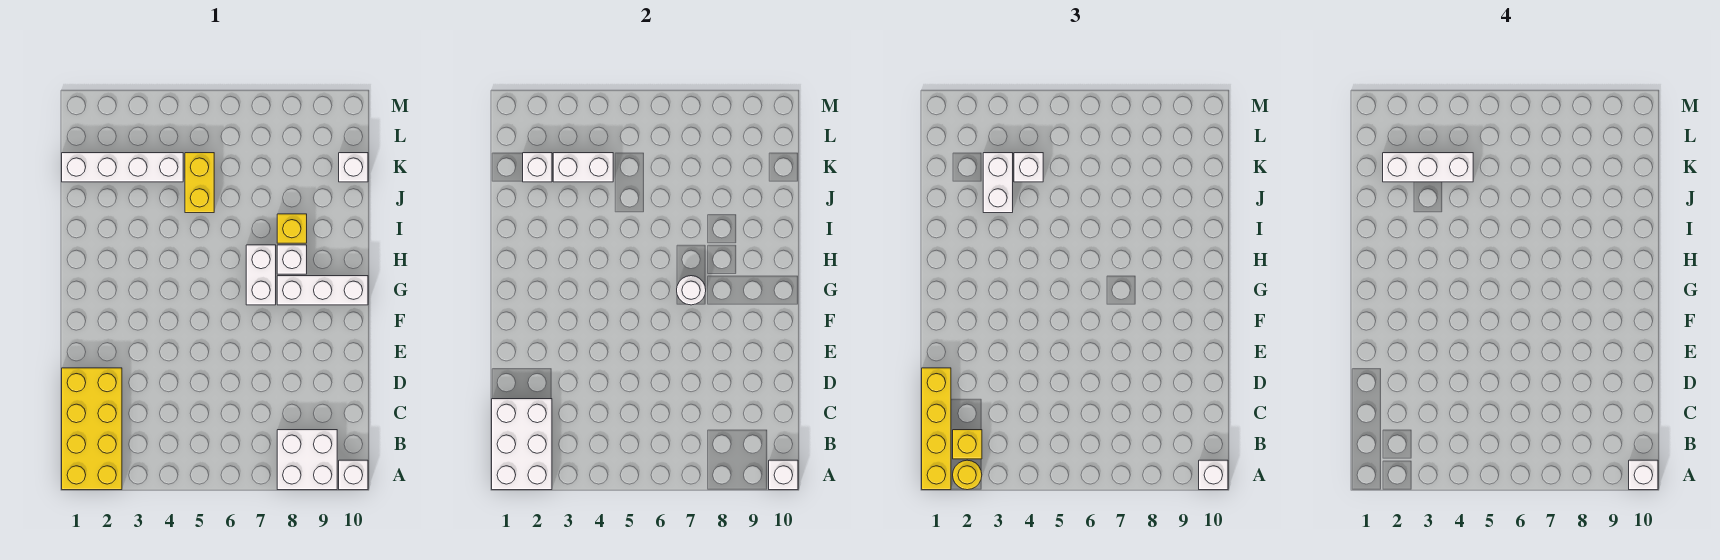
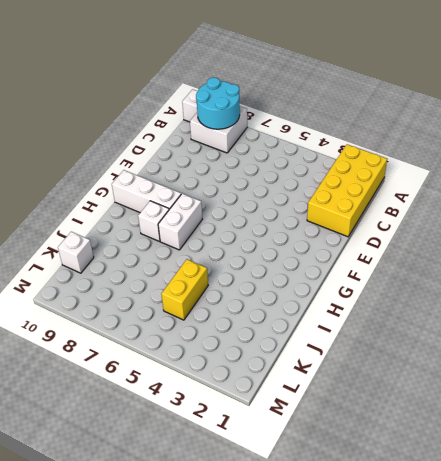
cyan round brick A8:B9 level 2 -> none
none -> yellow brick I8 level 1
none -> white brick K1:K4 level 1
none -> white brick A1:C2 level 2

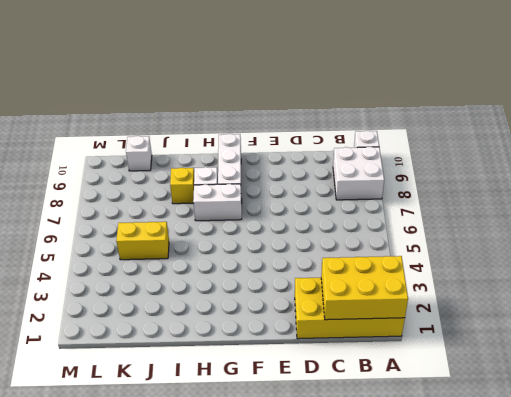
yellow brick A1:C2 level 2 -> white brick A1:C2 level 2
none -> white brick K1:K4 level 1
none -> white brick A10 level 2
none -> white round brick G7 level 2

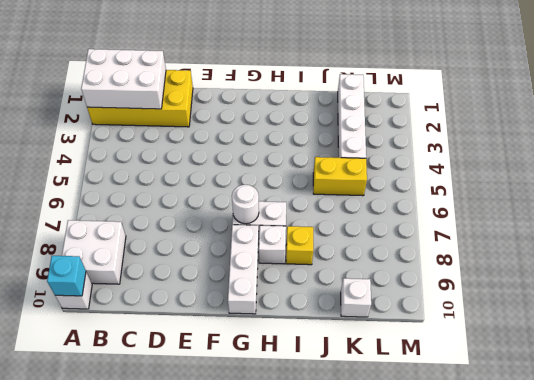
cyan brick A10 level 2 -> white brick A10 level 2
none -> white brick K2 level 2
none -> white brick K3:K4 level 2
none -> yellow brick A1:D1 level 3

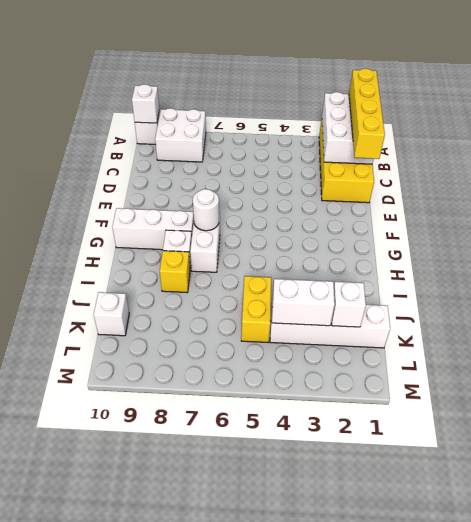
none -> yellow round brick A2 level 3
none -> white brick A10 level 3
none -> yellow brick B2 level 3

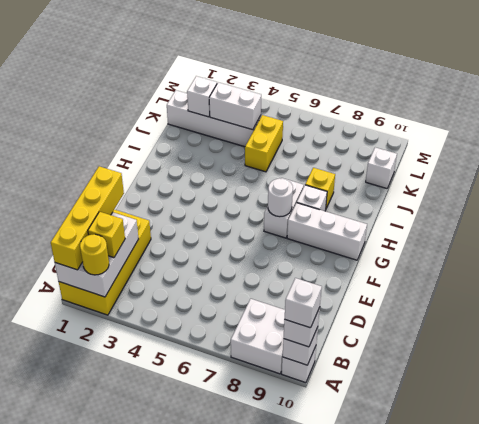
none -> white brick J3:K3 level 3
none -> white brick K4 level 3
none -> white brick K2:K4 level 4

